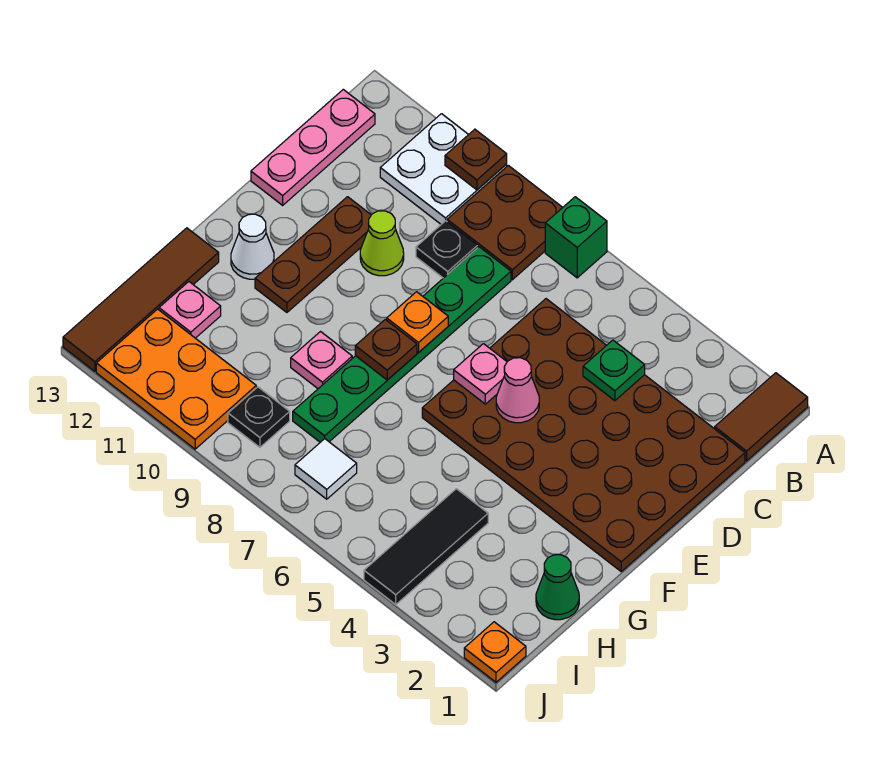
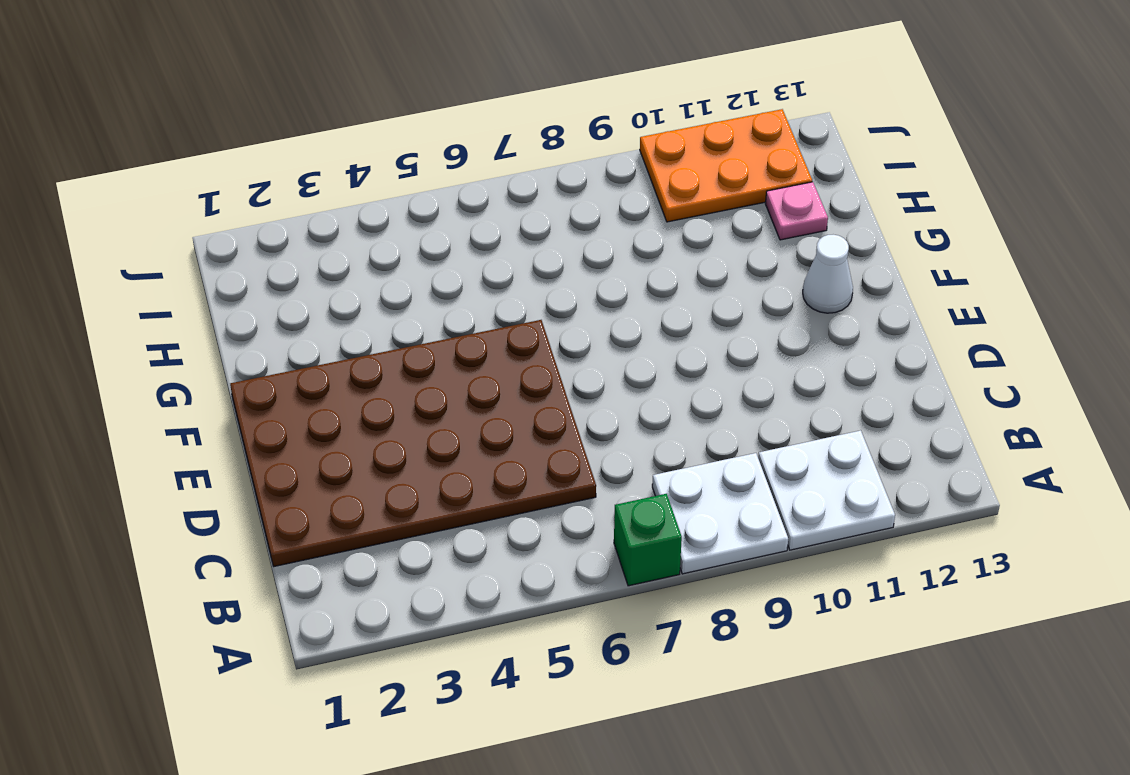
white plate A8:B9 level 1 -> brown plate A8:B9 level 1
none -> brown tile A1:B1 level 1
none -> pink plate B13:D13 level 1
none -> green plate C8:H8 level 1

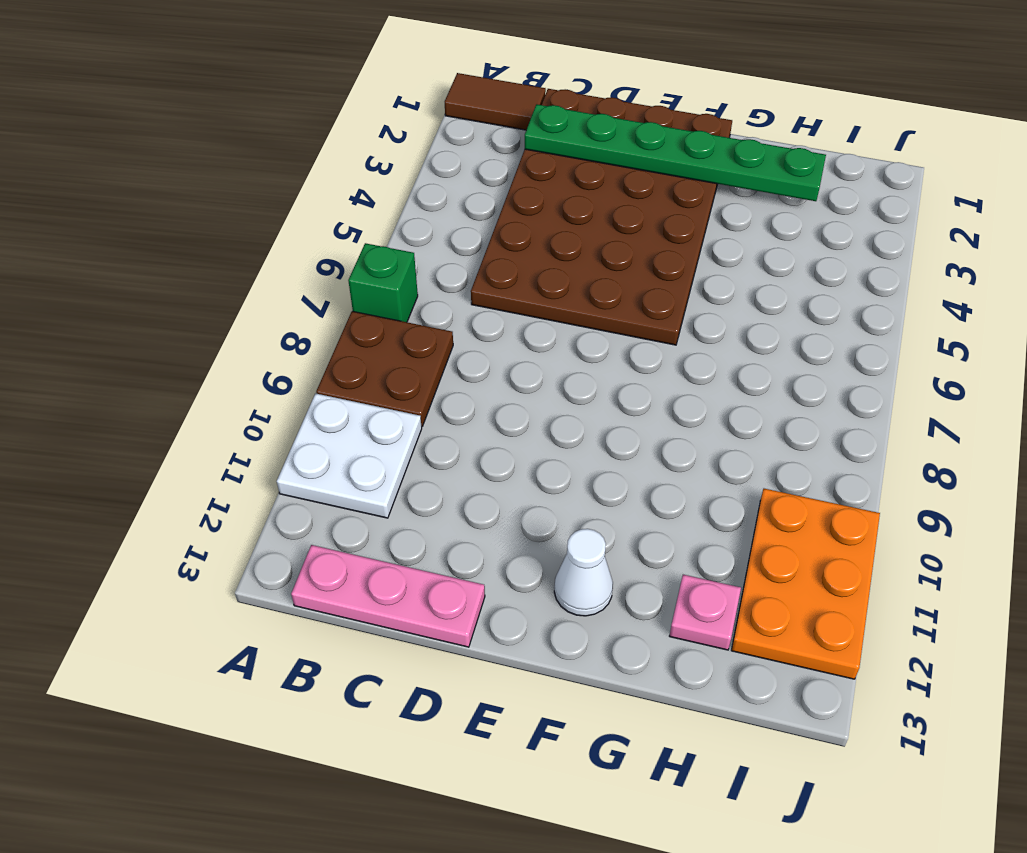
green plate C2:H2 level 2 -> green plate C8:H8 level 1
none -> black plate C9 level 1
none -> lime cone D10 level 1
none -> brown plate D11:F11 level 1

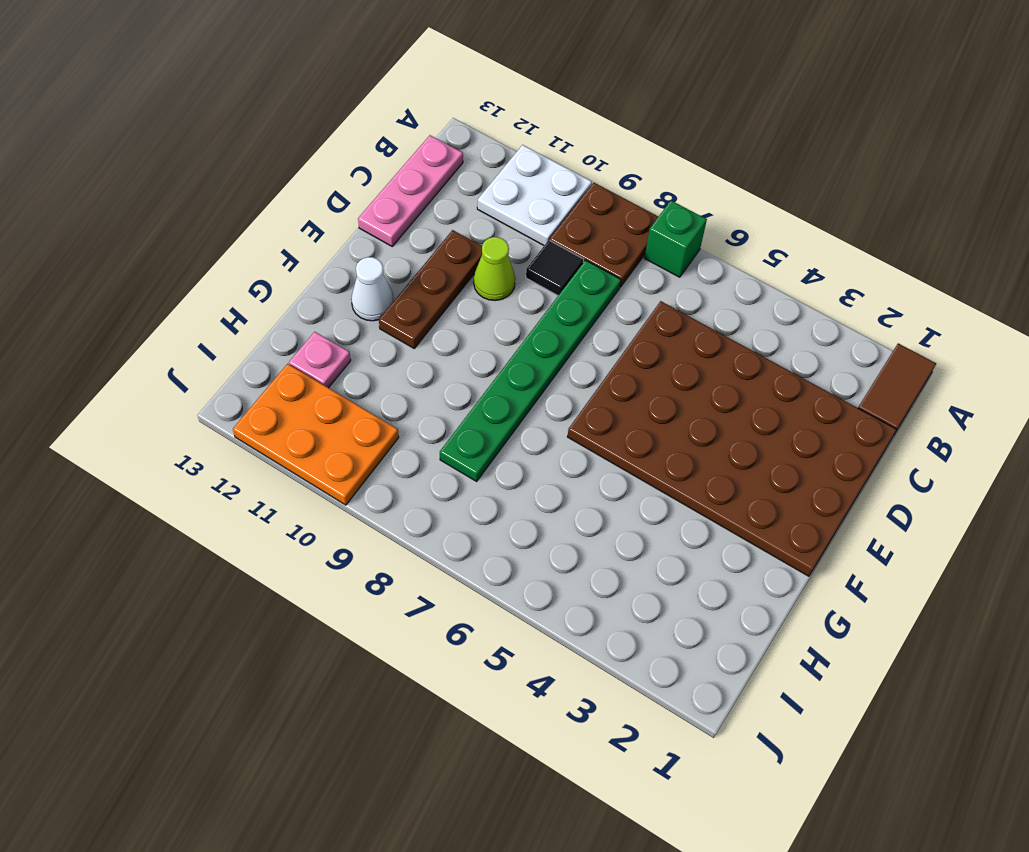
black tile C9 level 1 -> black plate C9 level 1
none -> pink plate G9 level 1
none -> brown tile G13:J13 level 1
none -> green cone H1 level 1

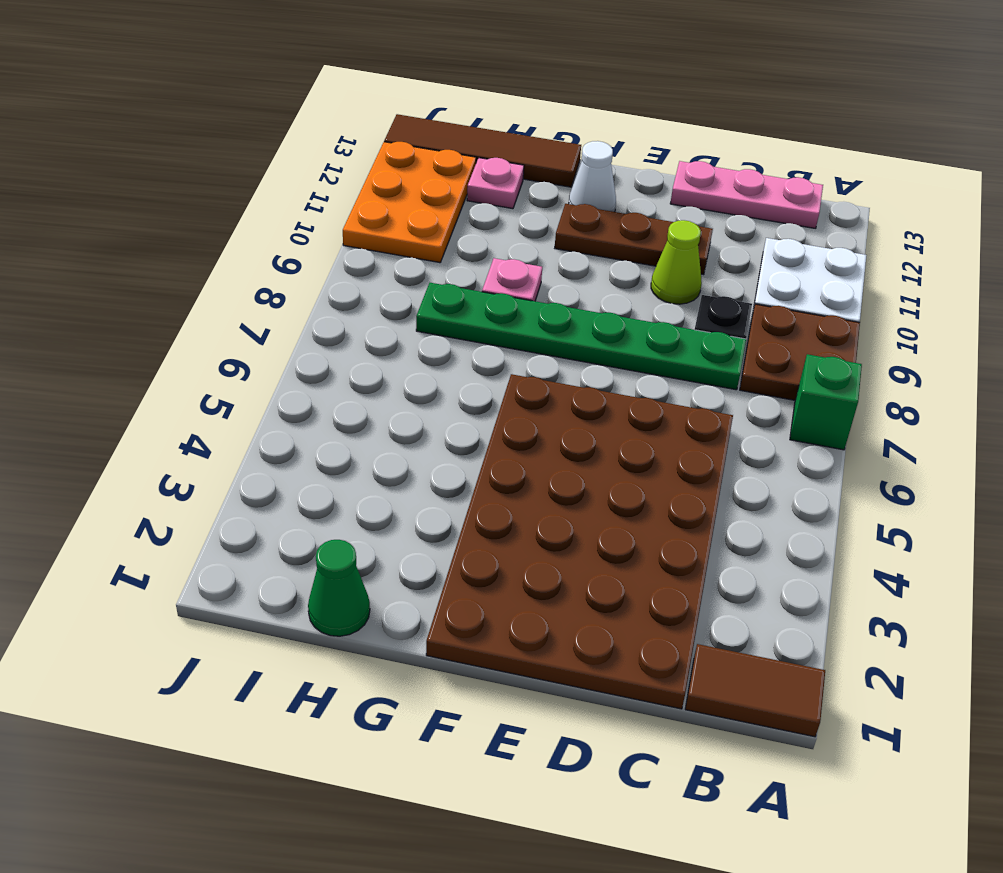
none -> black tile H4:J4 level 1
none -> white tile I7 level 1
none -> black plate I9 level 1

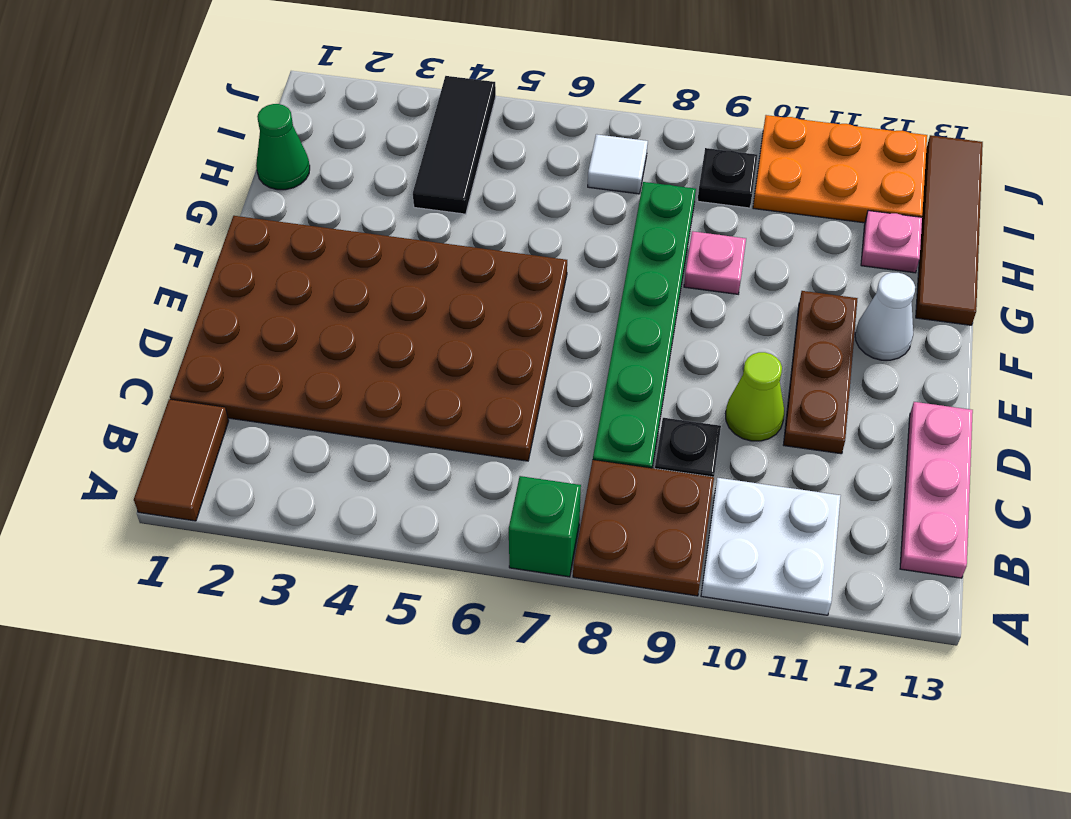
none -> orange plate J1 level 1
none -> brown plate A10 level 2
none -> green plate C4 level 2

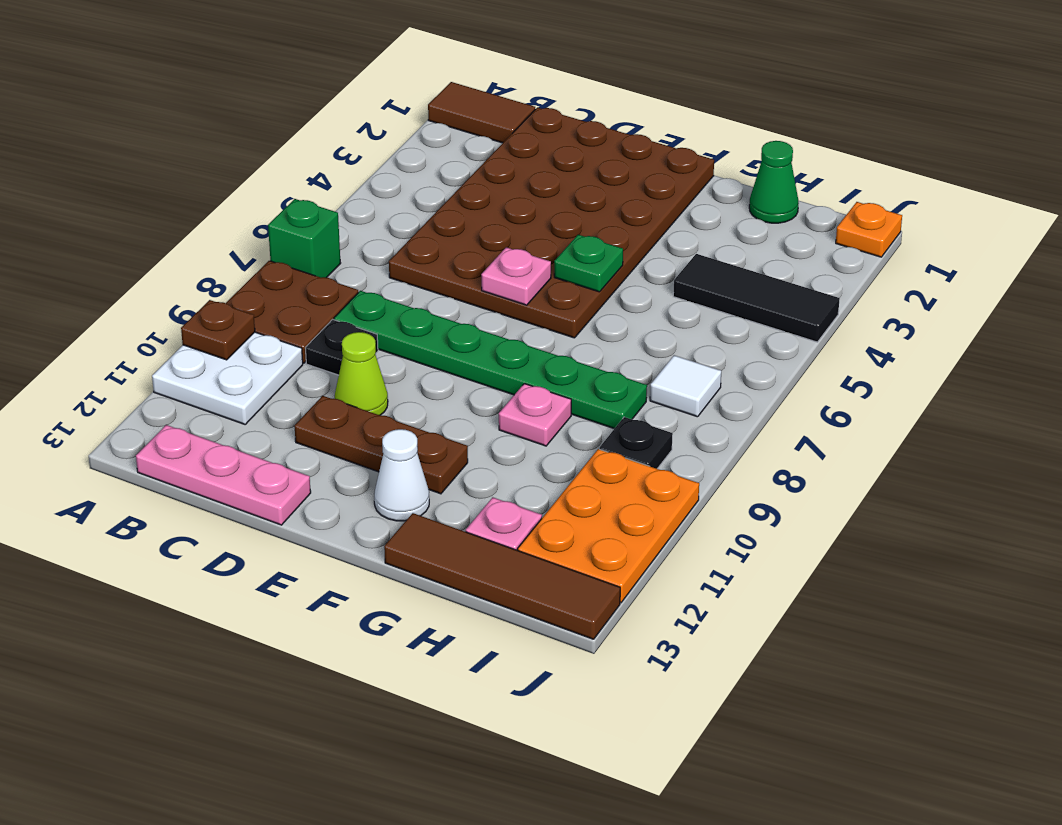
green plate F5 level 2 -> green plate C4 level 2
none -> pink cone E5 level 2
none -> orange plate E8 level 2
none -> brown plate F8 level 2

